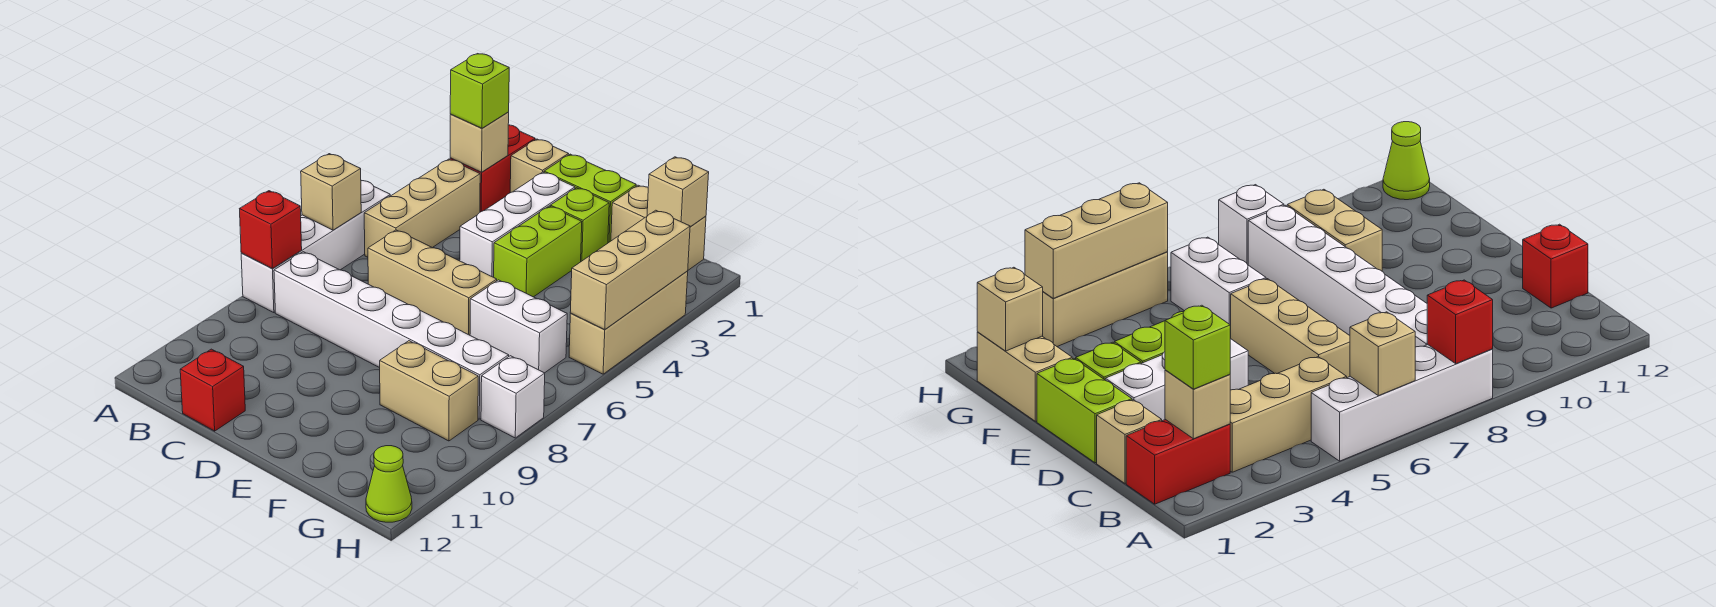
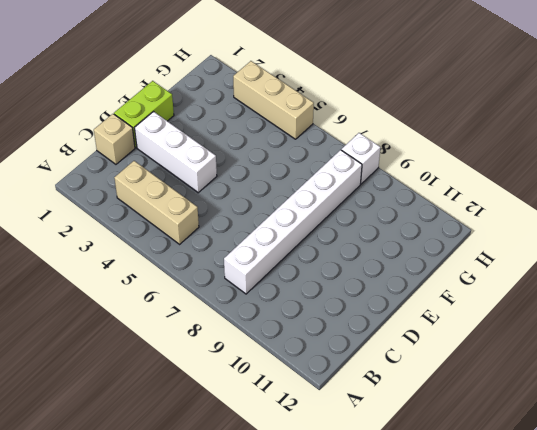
none -> white brick A5:A8 level 1
none -> red brick B1:B2 level 1
none -> tan brick C6:E6 level 1

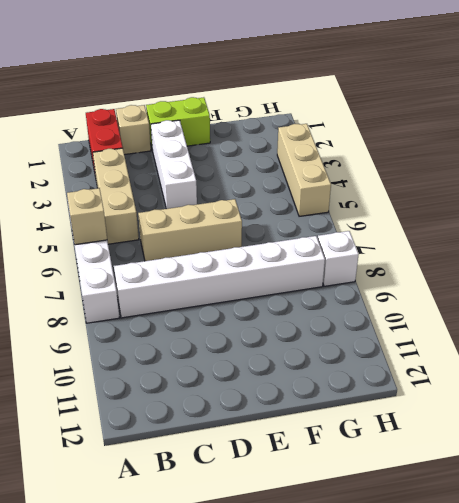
none -> red brick C12 level 1
none -> lime brick E2 level 1
none -> lime brick E3:E4 level 1

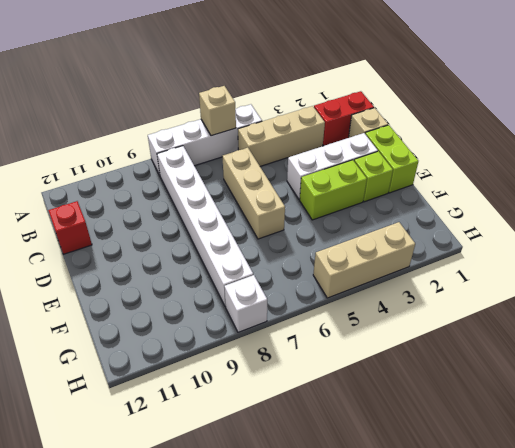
none -> tan brick F1:G1 level 1
none -> white brick F6:G6 level 1
none -> tan brick F9:G9 level 1

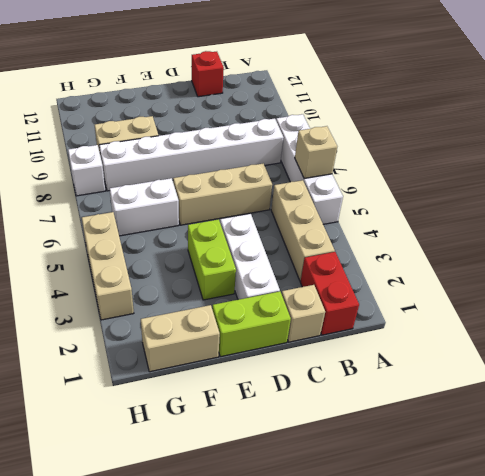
none -> lime brick E2 level 1
none -> lime cone H12 level 1
none -> red brick A8 level 2

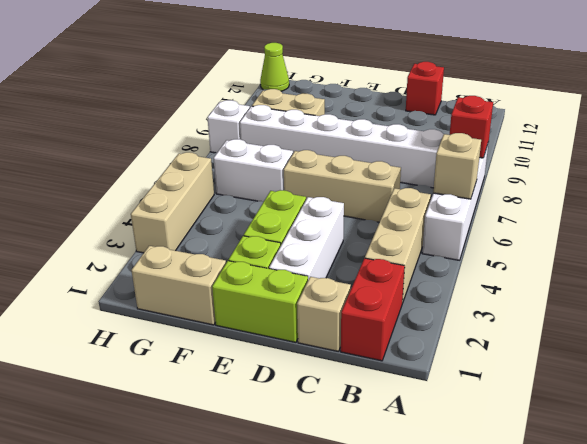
none -> tan brick B2 level 2
none -> tan brick G1 level 2
none -> tan brick H3:H5 level 2

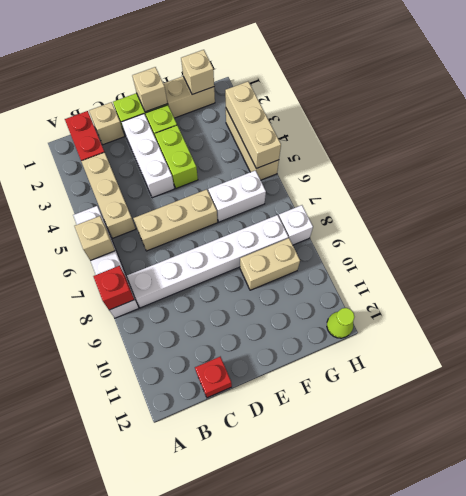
tan brick E1 level 2 -> tan brick B2 level 2
none -> lime brick B2 level 3

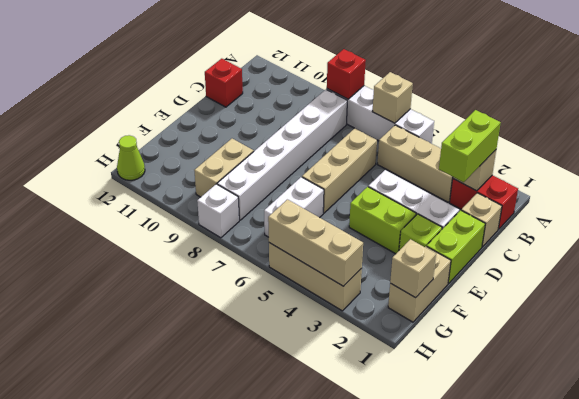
lime brick B2:C2 level 3 -> lime brick B2 level 3

